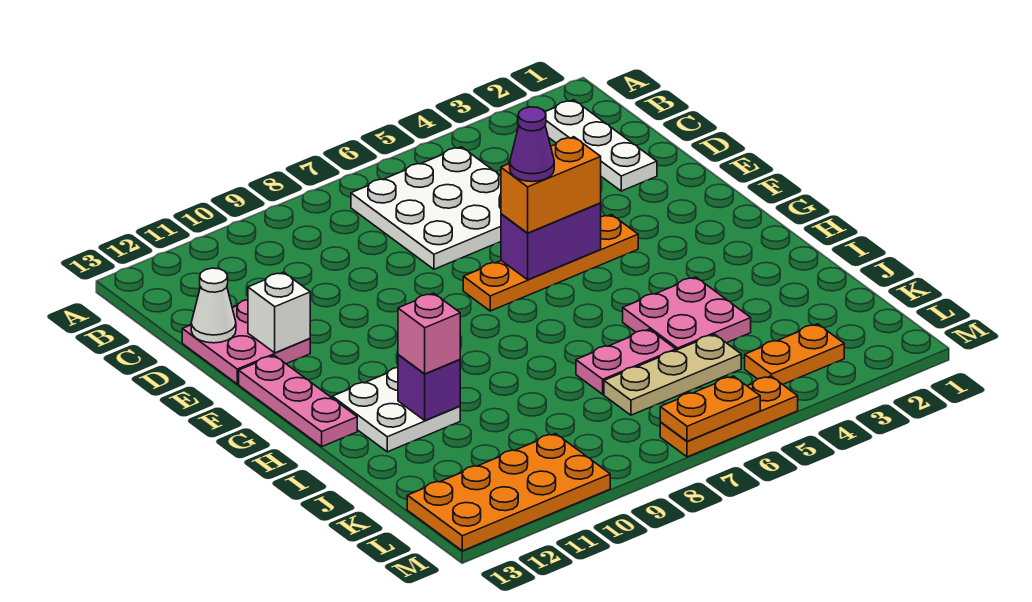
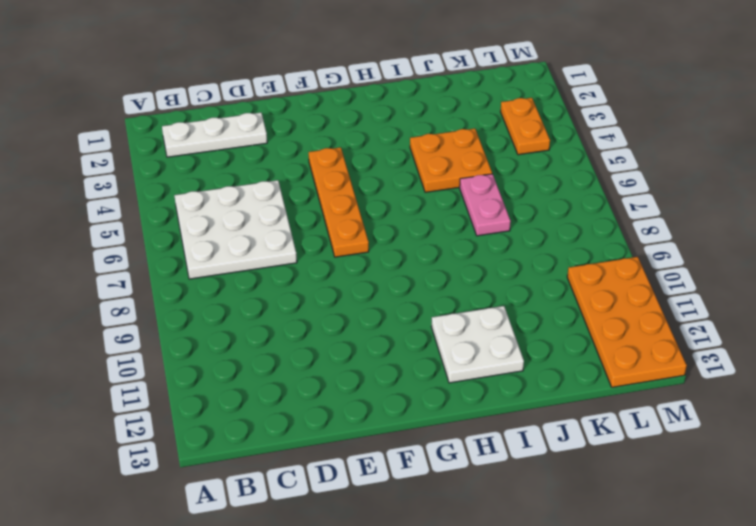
orange plate I4:J5 level 1 -> pink plate I4:J5 level 1
none -> pink plate D12:E13 level 1
none -> pink plate F13:H13 level 1
none -> tan plate K5:K7 level 1

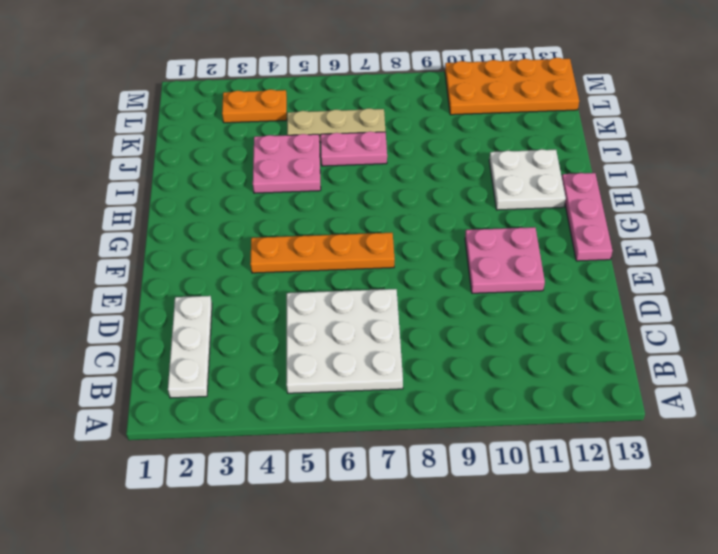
pink plate E10:F11 level 1 -> pink plate D12:E13 level 1
none -> orange plate M5:M7 level 1
none -> white cone D13 level 2
none -> white brick E12 level 2

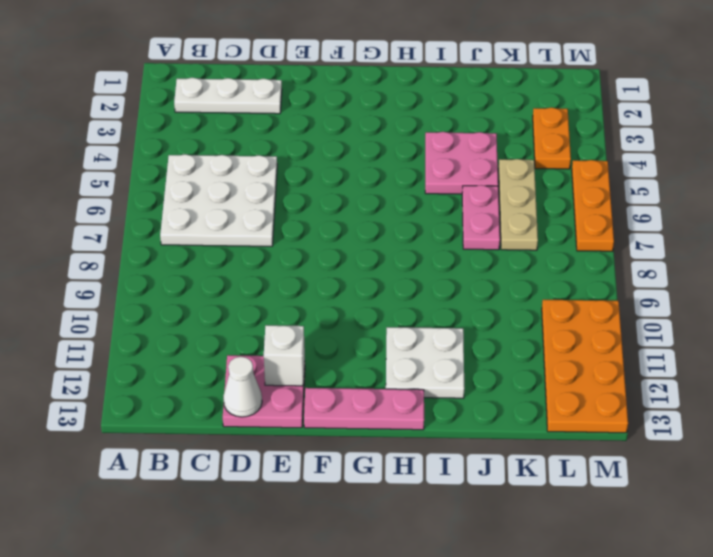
none -> orange plate F4:F7 level 1
none -> purple brick F5:F6 level 2
none -> purple brick I11 level 2

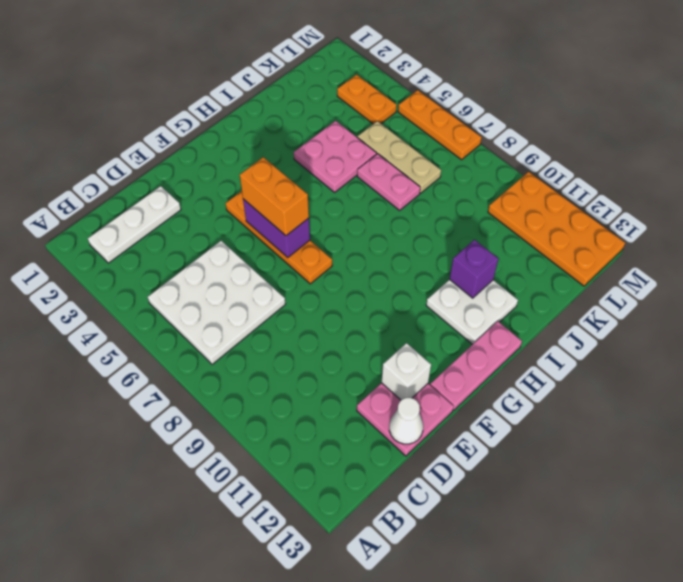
none -> orange plate M6:M7 level 2
none -> pink brick I11 level 3
none -> purple cone F6 level 4

